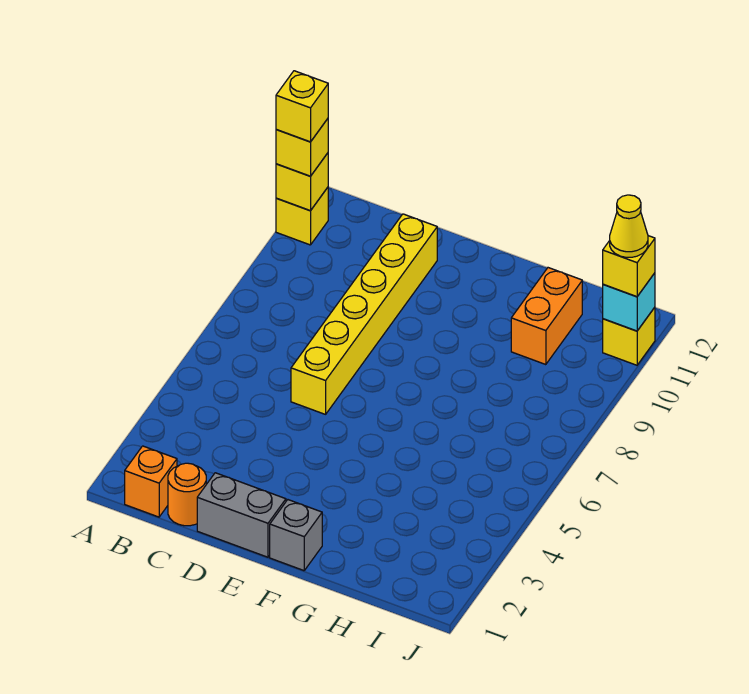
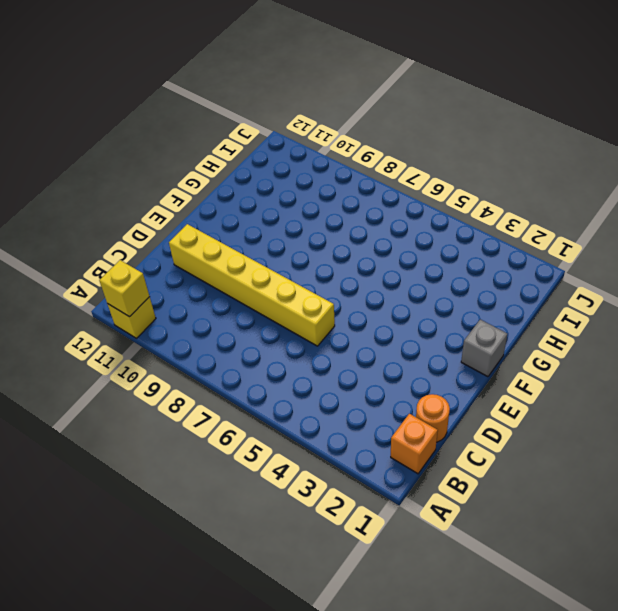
none -> grey brick D1:E1 level 1
none -> orange brick H10:H11 level 1
none -> yellow brick J11 level 1

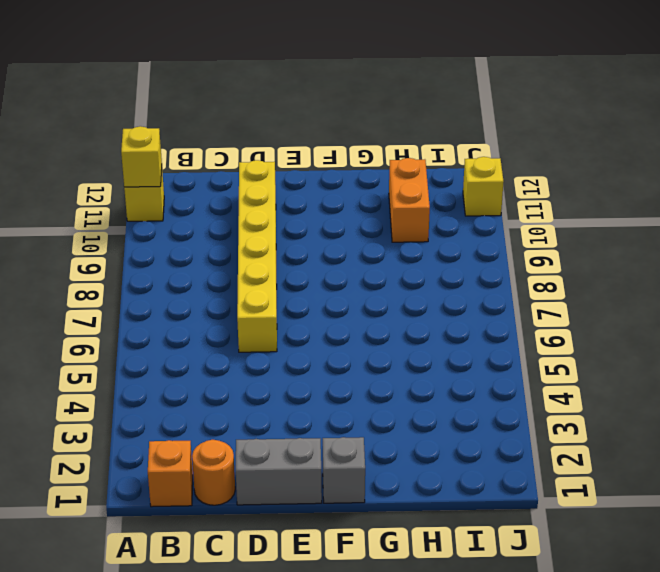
none -> cyan brick J11 level 2
none -> yellow brick A11 level 3
none -> yellow brick J11 level 3

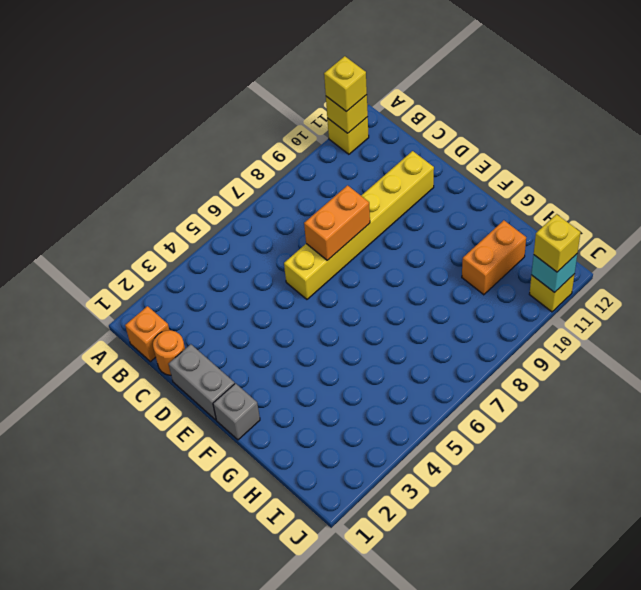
orange brick D7:D8 level 2 -> none
none -> yellow brick A11 level 4
none -> yellow cone J11 level 4

